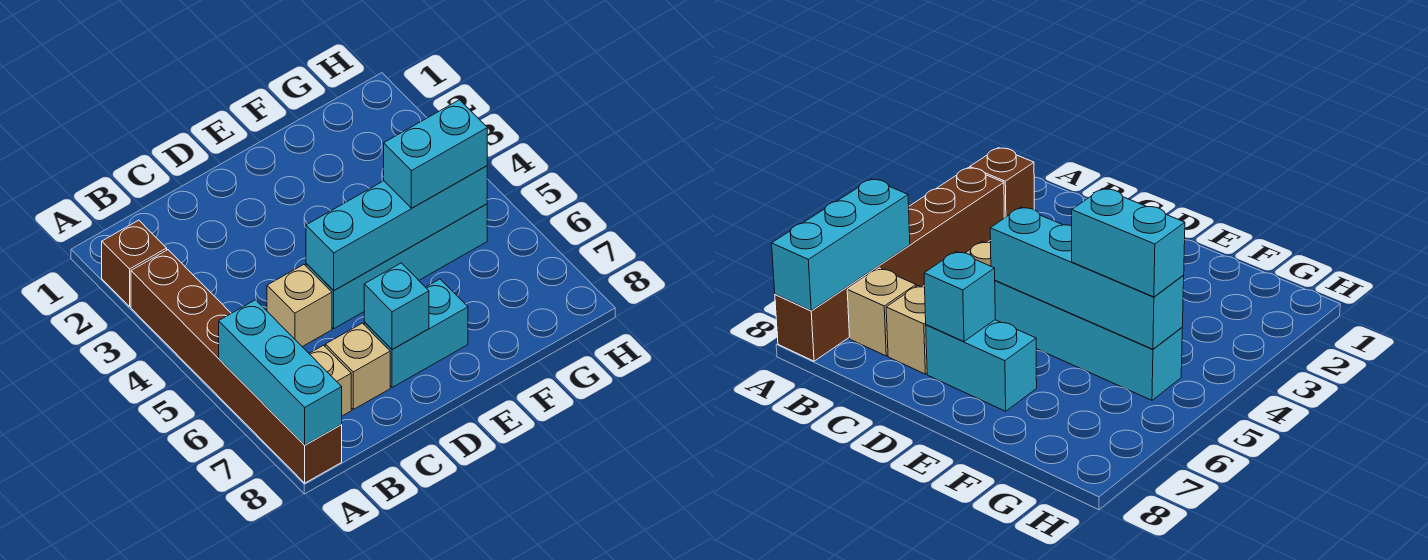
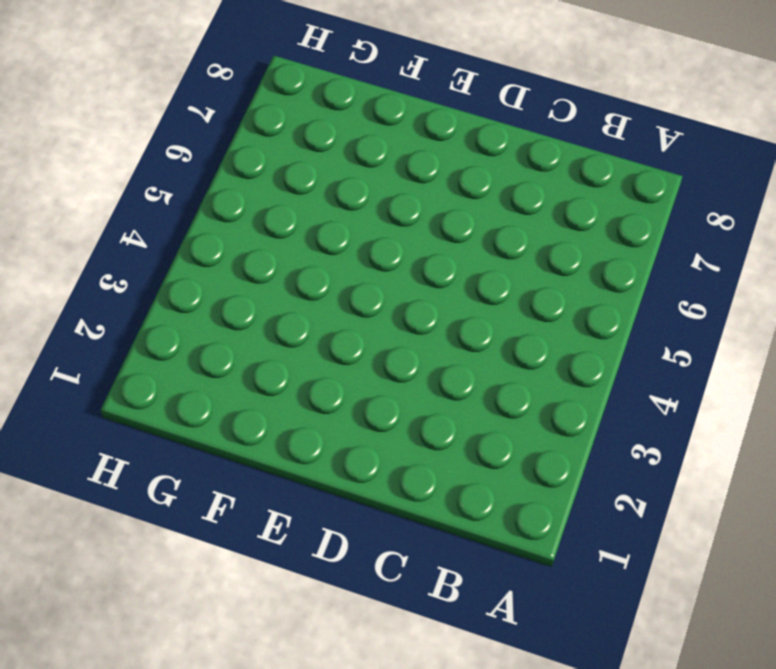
none -> brown brick A2 level 1
none -> brown brick A3:A8 level 1

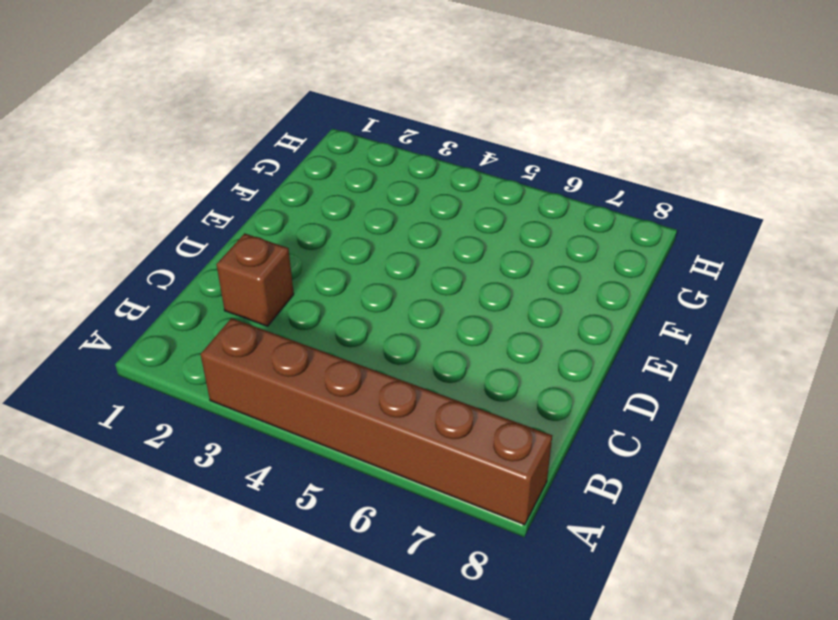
brown brick C2 level 1 -> brown brick A2 level 1
none -> tan brick B7 level 1
none -> tan brick C5 level 1

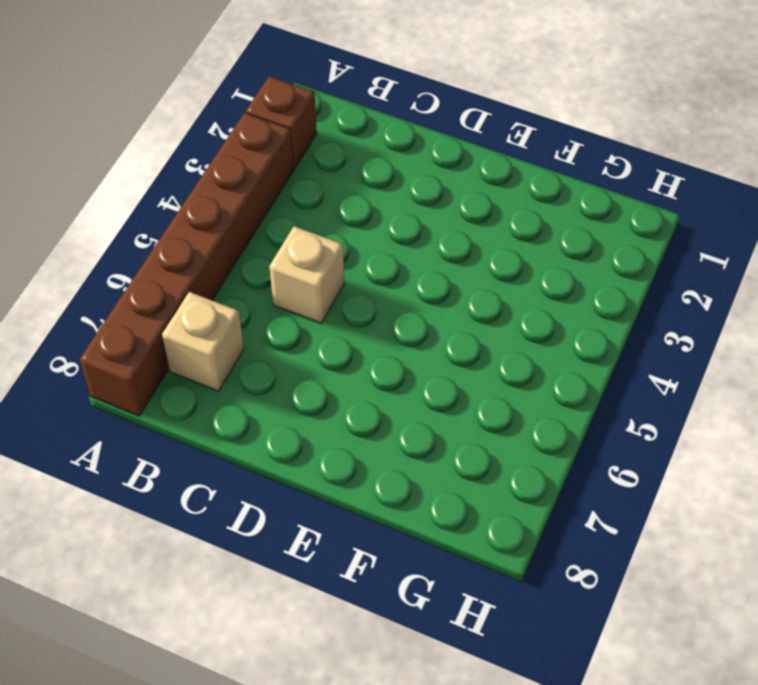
none -> tan brick C7 level 1
none -> cyan brick D5:G5 level 1

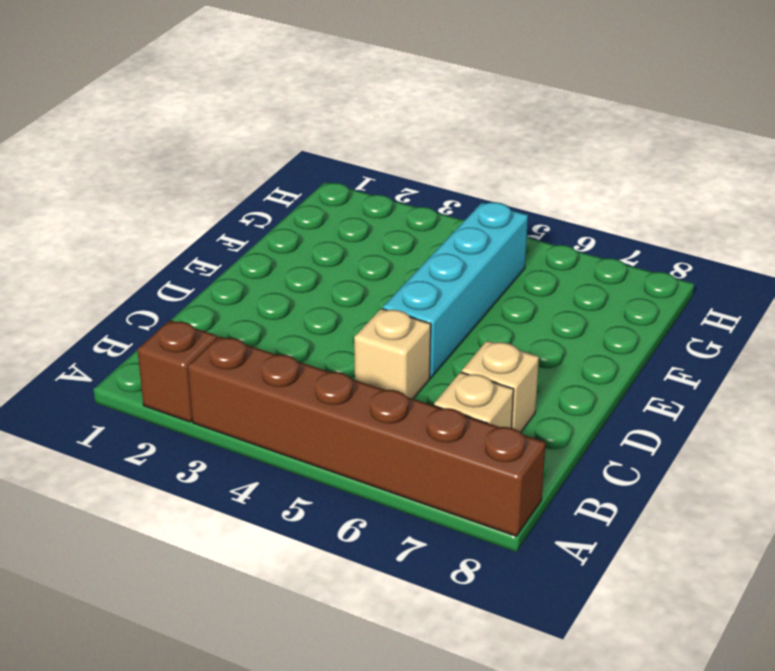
none -> cyan brick D7:E7 level 1
none -> cyan brick A6:A8 level 2

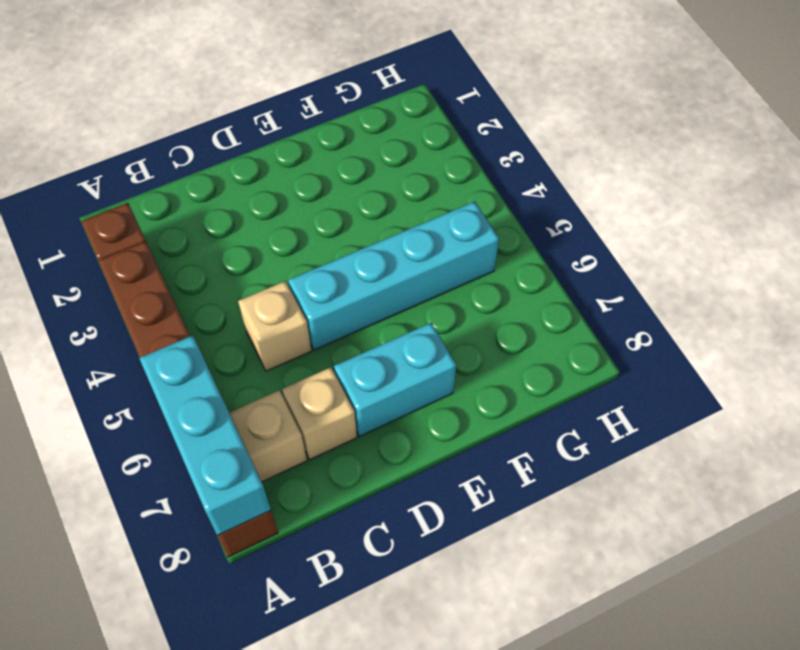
none -> cyan brick D5:G5 level 2
none -> cyan brick D7 level 2

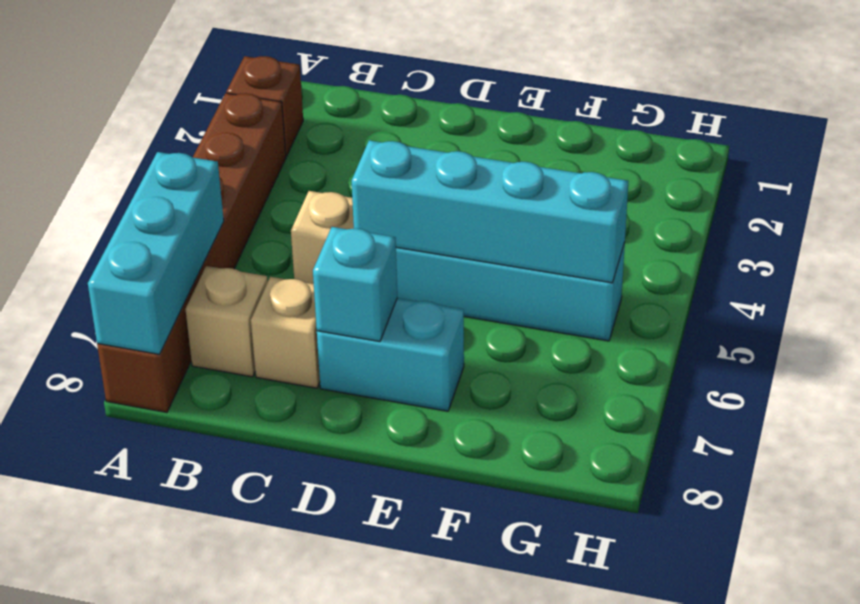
none -> cyan brick F5:G5 level 3

